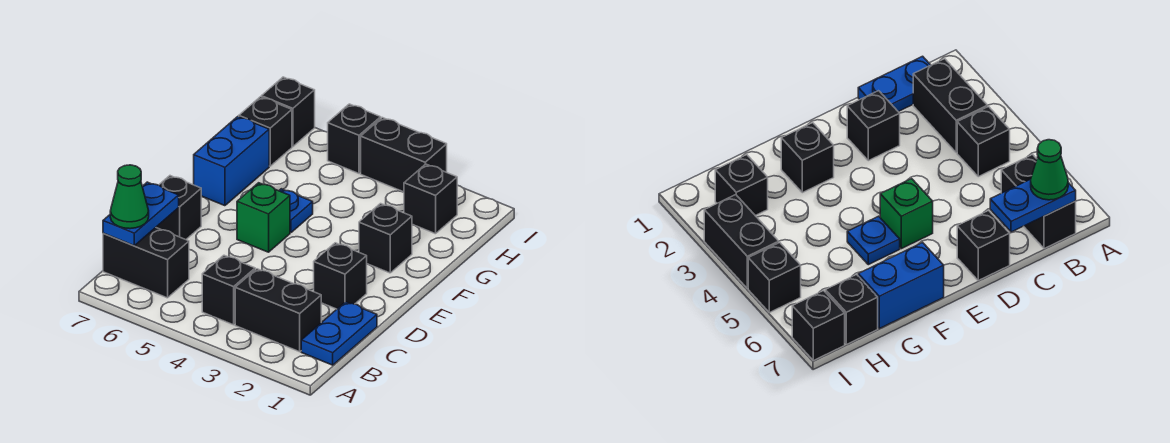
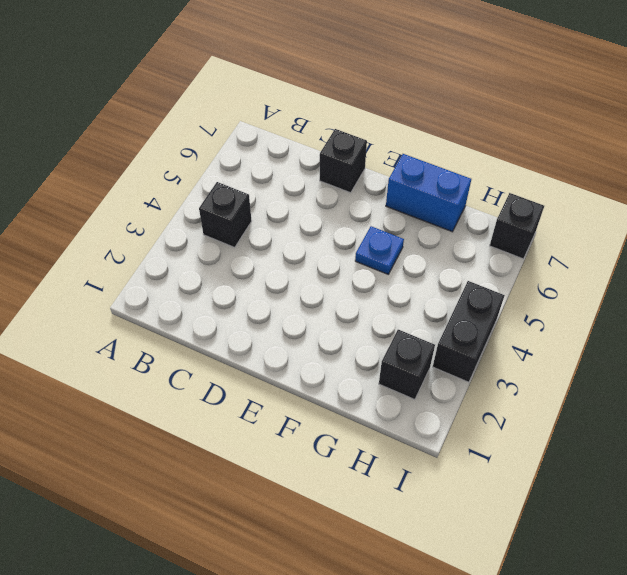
none -> blue plate B1:C1 level 1
none -> black brick B2:B3 level 1
none -> black brick B6:B7 level 1

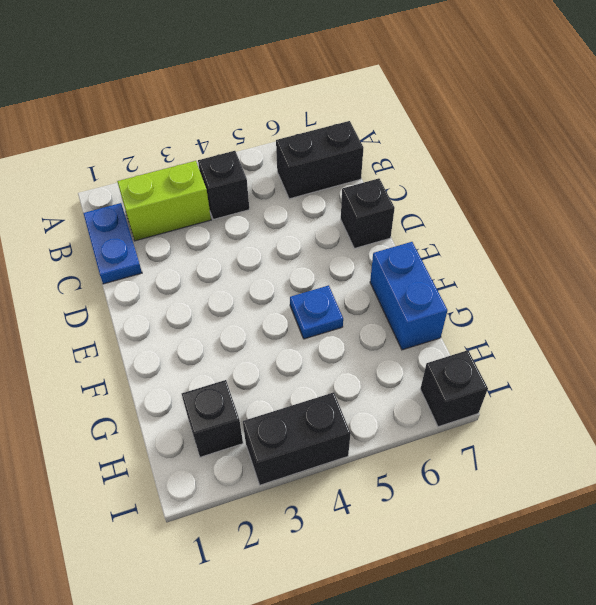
lime brick B2:B3 level 1 -> black brick B2:B3 level 1
none -> black brick D2 level 1
none -> green brick E5 level 1
none -> black brick F2 level 1

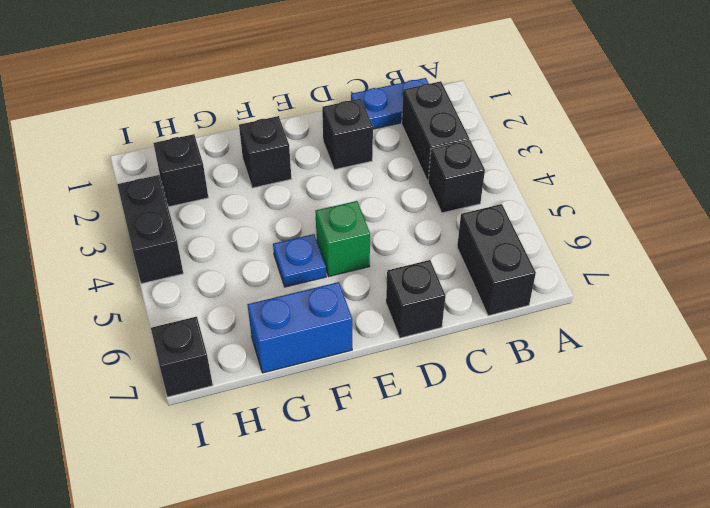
none -> black brick H7 level 1
none -> black brick I5 level 1
none -> blue plate B7:C7 level 2

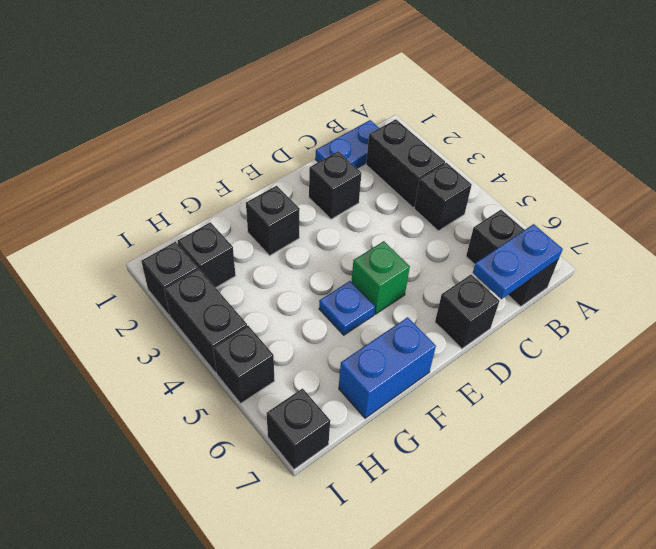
black brick I2 level 1 -> black brick H7 level 1
none -> green cone B7 level 3

